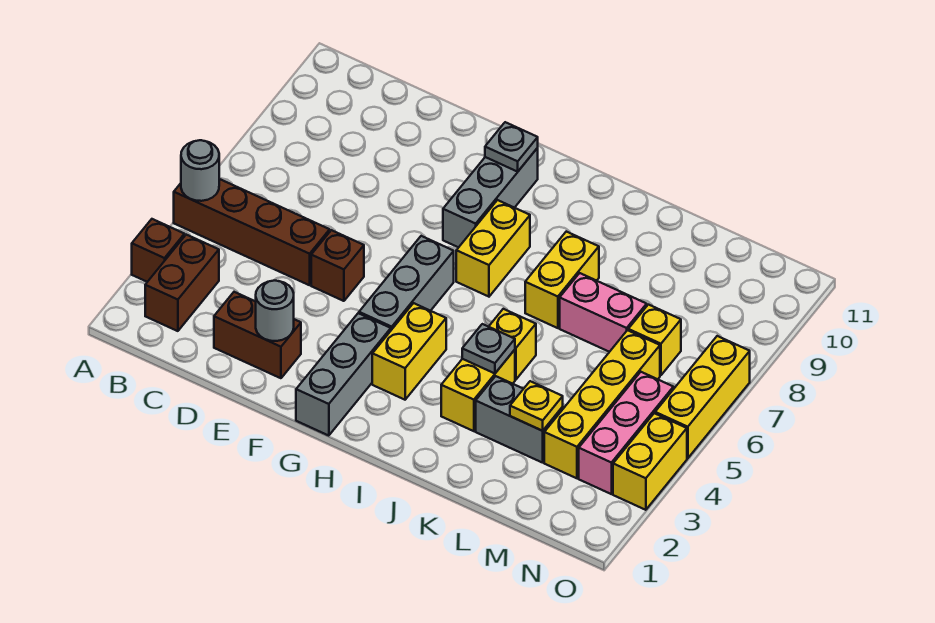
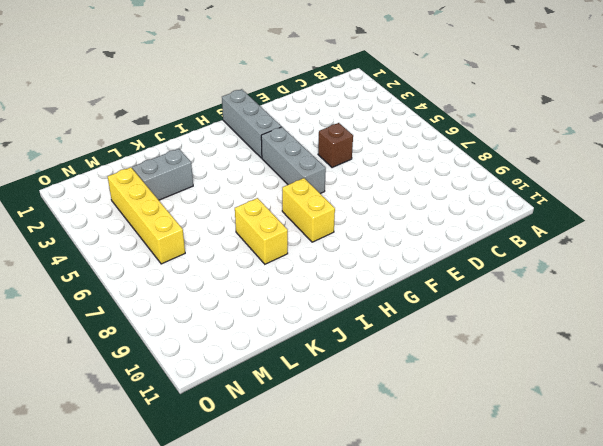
none -> brown brick A3 level 1
none -> brown brick A5:D5 level 1
none -> brown brick B2:B3 level 1

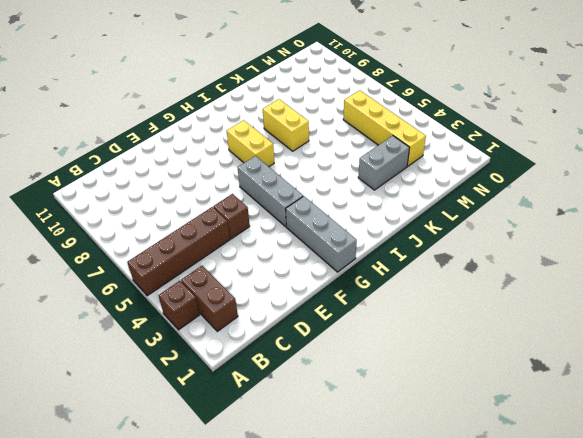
none -> brown brick D2:E2 level 1
none -> grey brick G8:G10 level 1
none -> yellow brick H3:H4 level 1

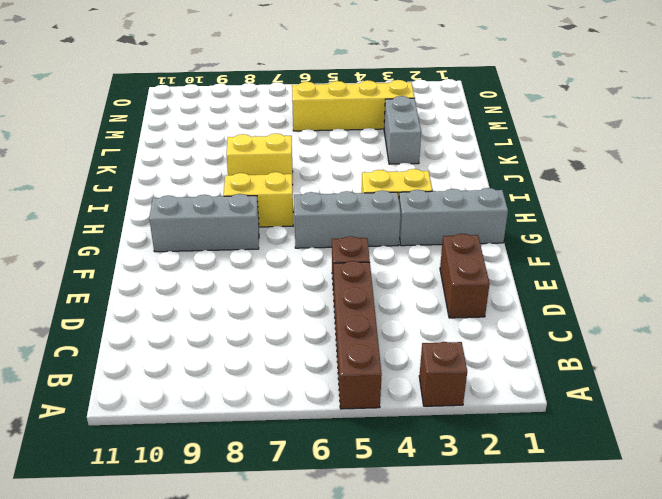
none -> brown brick B2:B3 level 1
none -> yellow brick J3:J4 level 1
none -> yellow brick J5 level 1

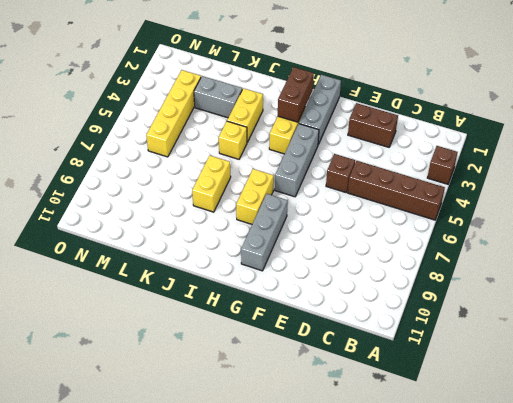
brown brick H2:H3 level 2 -> brown brick B2:B3 level 1
none -> pink brick K7:L7 level 1
none -> yellow brick M7 level 1
none -> pink brick N3:N5 level 1

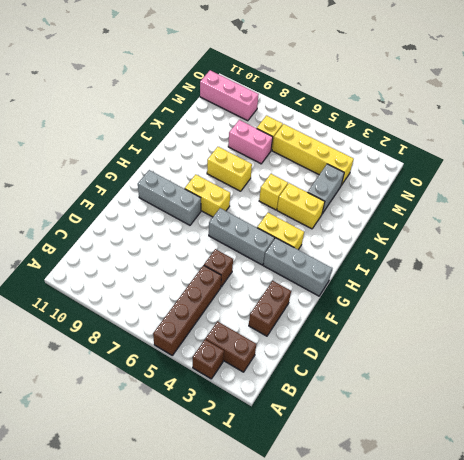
pink brick L7:L8 level 1 -> pink brick K7:L7 level 1
pink brick N9:N11 level 1 -> pink brick N3:N5 level 1
none -> yellow brick O3:O4 level 1
none -> yellow brick O5:O7 level 1
none -> grey round brick A5 level 2

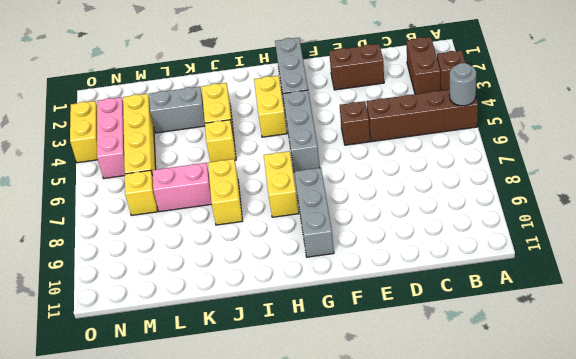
none -> yellow brick O5:O7 level 1
none -> grey round brick E2 level 2
none -> grey plate G10 level 2

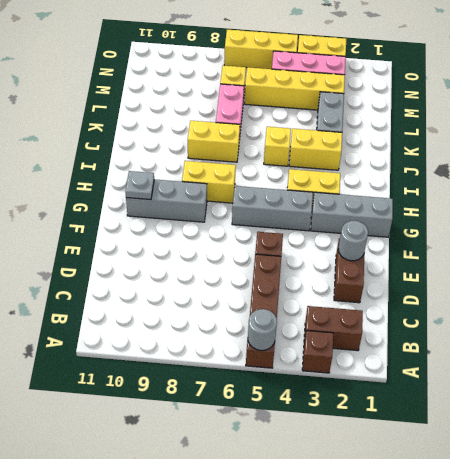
none -> grey plate J4 level 2
none -> yellow plate L3 level 2

